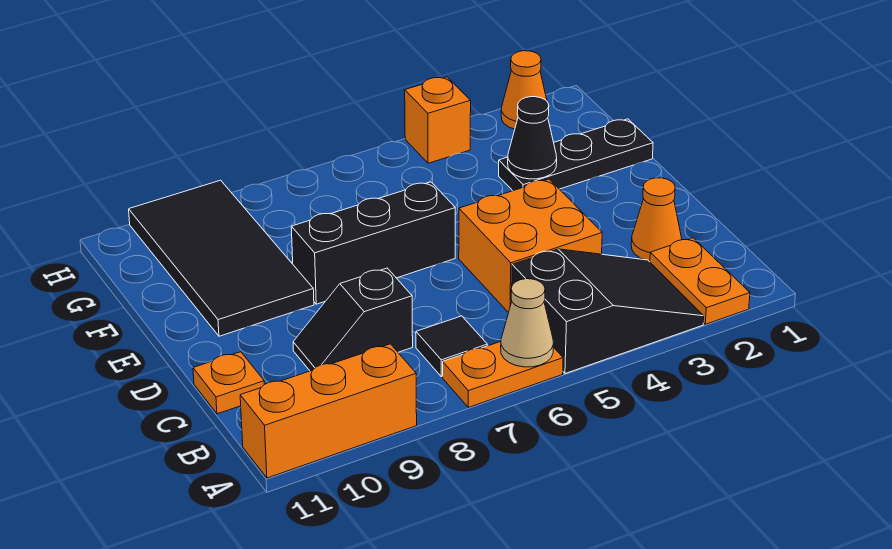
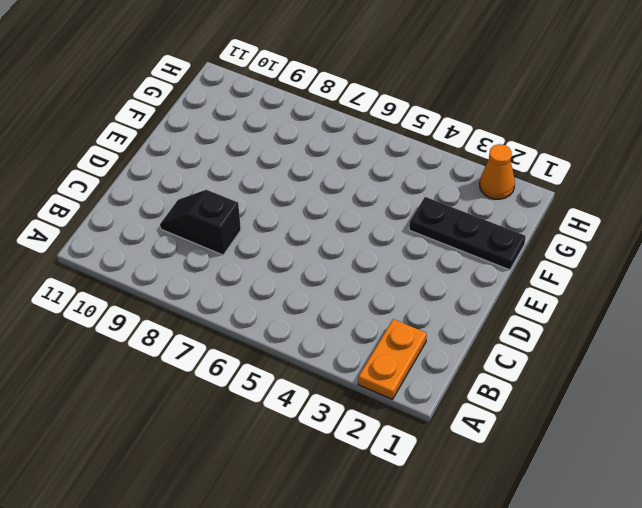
none -> black slope A3:B5 level 1 top 5
none -> orange plate A6:A7 level 1
none -> orange brick A9:A11 level 1

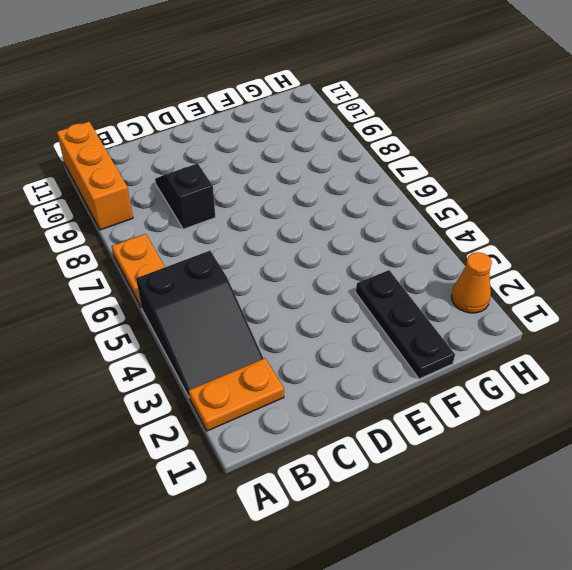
none -> black tile B7 level 1
none -> orange cone C2 level 1
none -> orange brick C4:D5 level 1

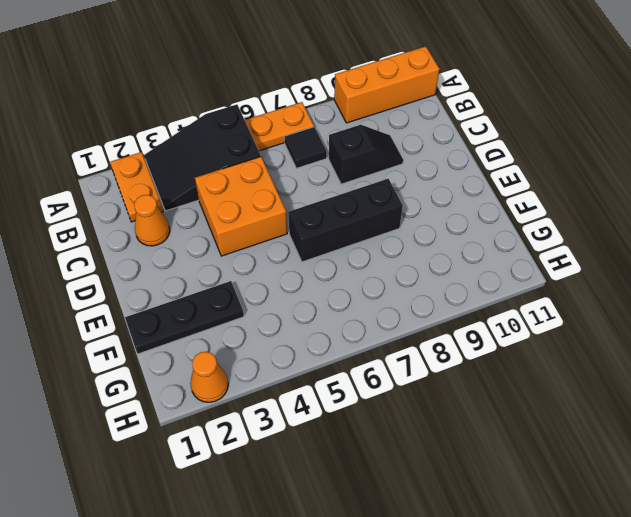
none -> orange plate C11 level 1
none -> black tile E9:H10 level 1
none -> orange brick H4 level 1

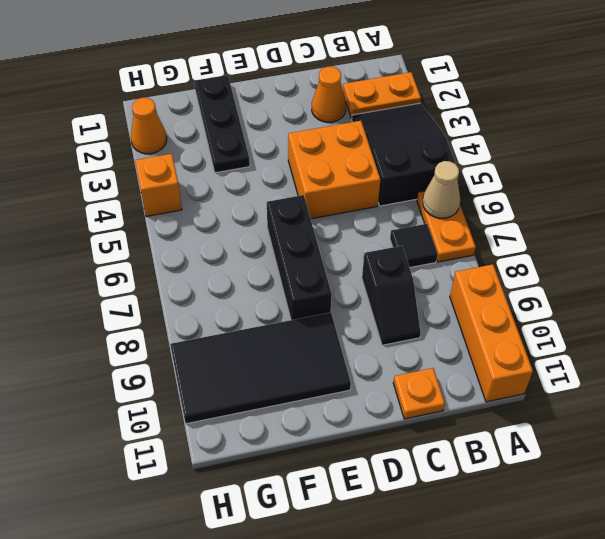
none -> black cone F3 level 2

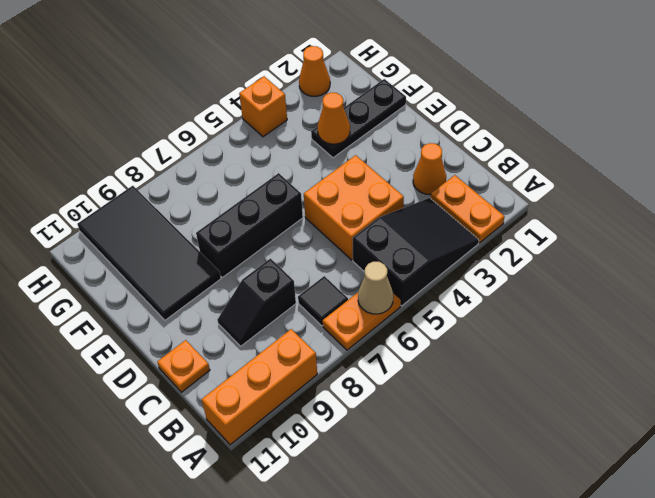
orange cone F3 level 2 -> black cone F3 level 2

